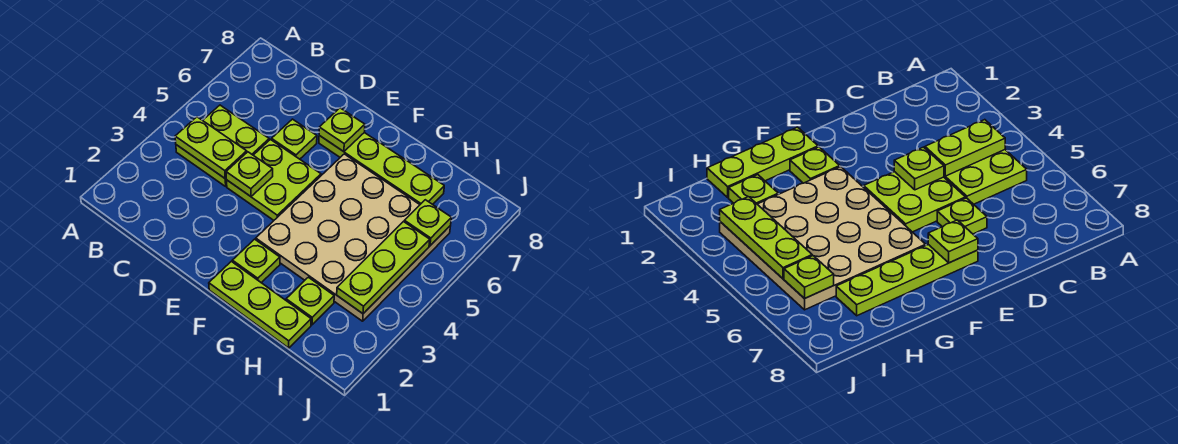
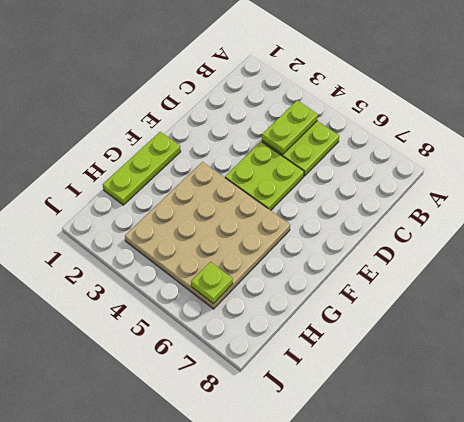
none -> lime plate D6 level 1
none -> lime plate E7:H7 level 1
none -> lime plate F2 level 1

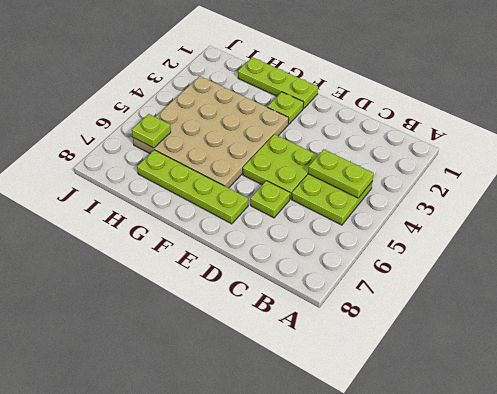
none -> lime plate H2 level 1
none -> lime plate D4 level 2
none -> lime plate E7 level 2

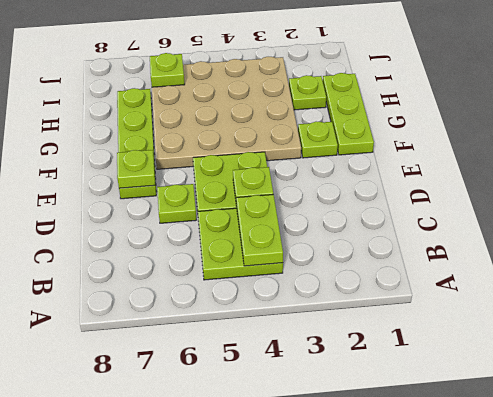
none -> lime plate I3:I5 level 2

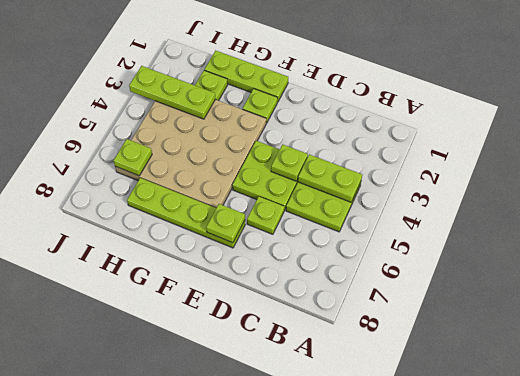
lime plate H3:J3 level 2 -> lime plate I3:I5 level 2

